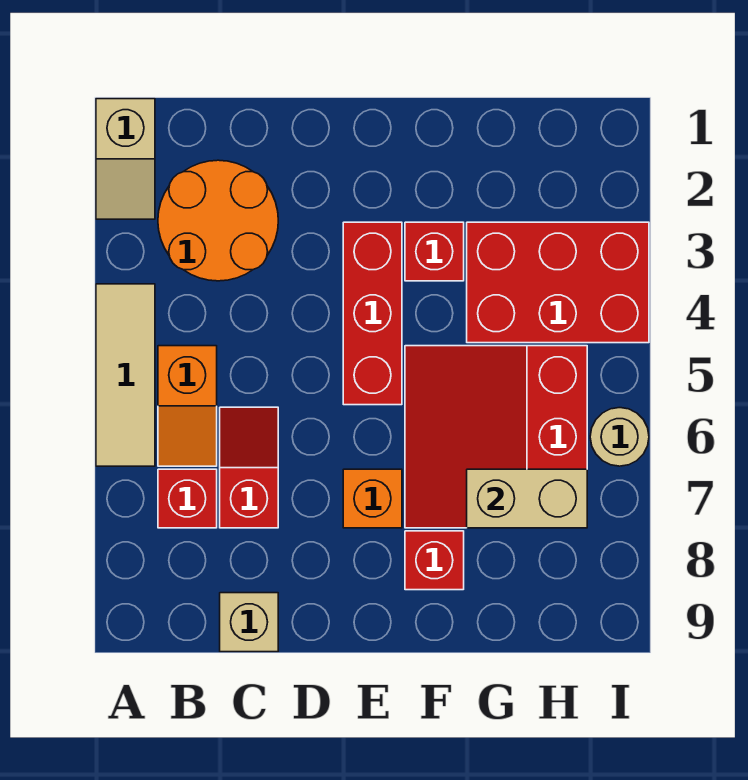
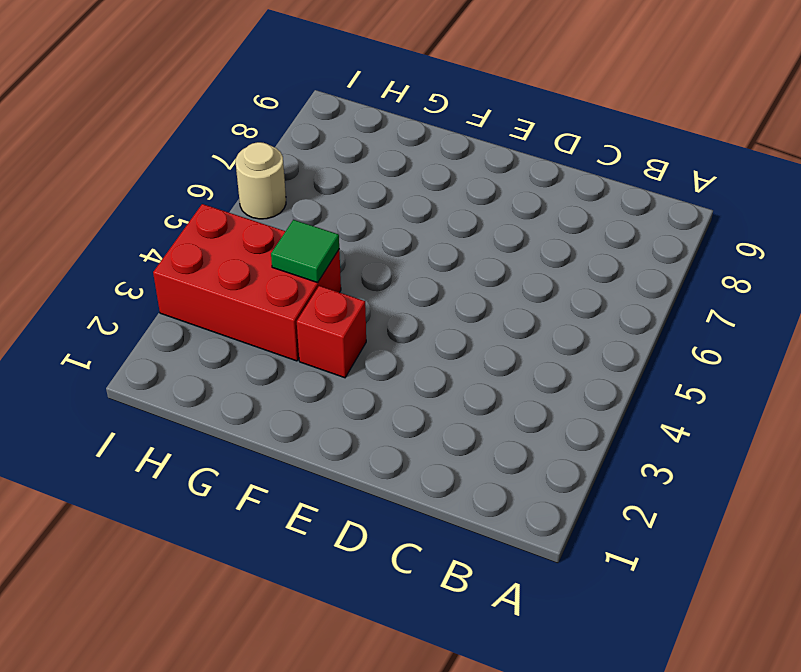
green tile G4 level 2 -> none
none -> tan slope A1:A2 level 1 top 1
none -> tan tile A4:A6 level 1
none -> orange round brick B2:C3 level 1

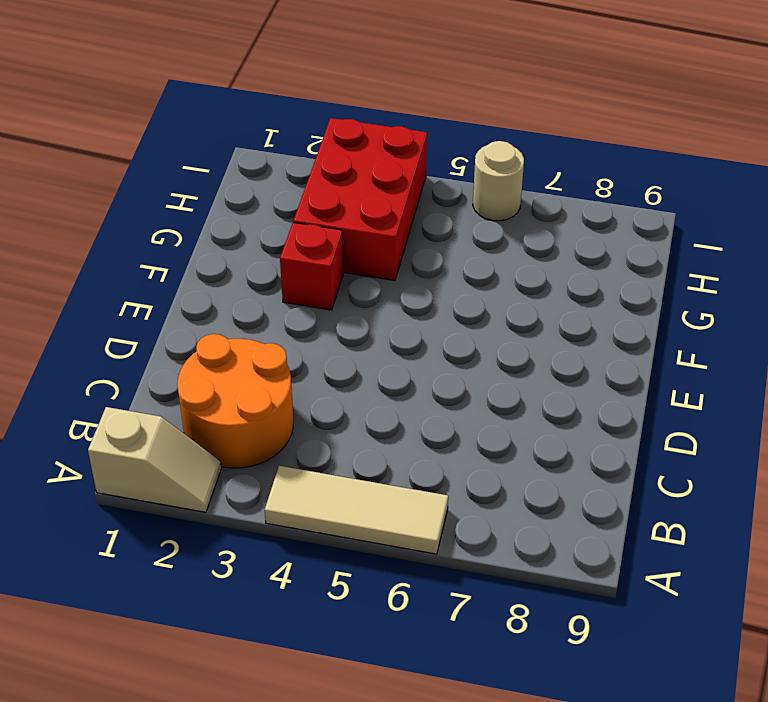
none -> orange slope B5:B6 level 1 top 5
none -> red brick B7 level 1
none -> red slope C6:C7 level 1 top 7

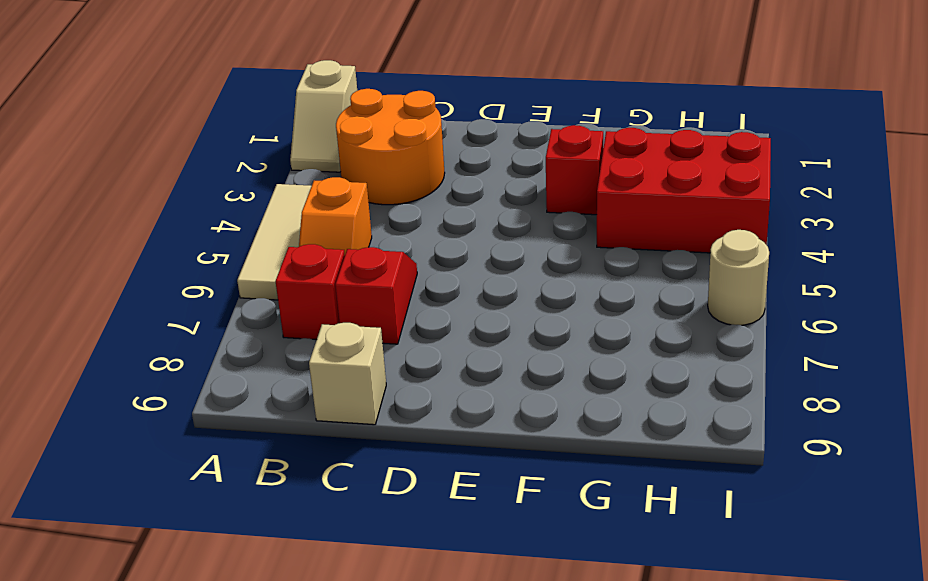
none -> red brick E3:E5 level 1
none -> orange brick E7 level 1
none -> red slope F5:H7 level 1 top H

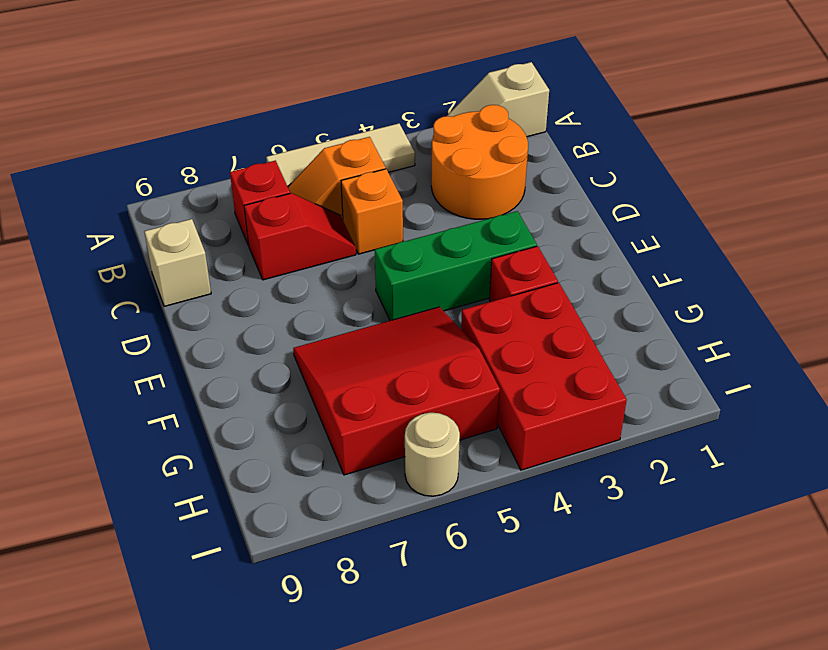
orange brick C5 level 1 -> orange brick E7 level 1
green brick E3:E5 level 1 -> red brick E3:E5 level 1
none -> red brick F8 level 1
none -> tan brick G7:H7 level 2

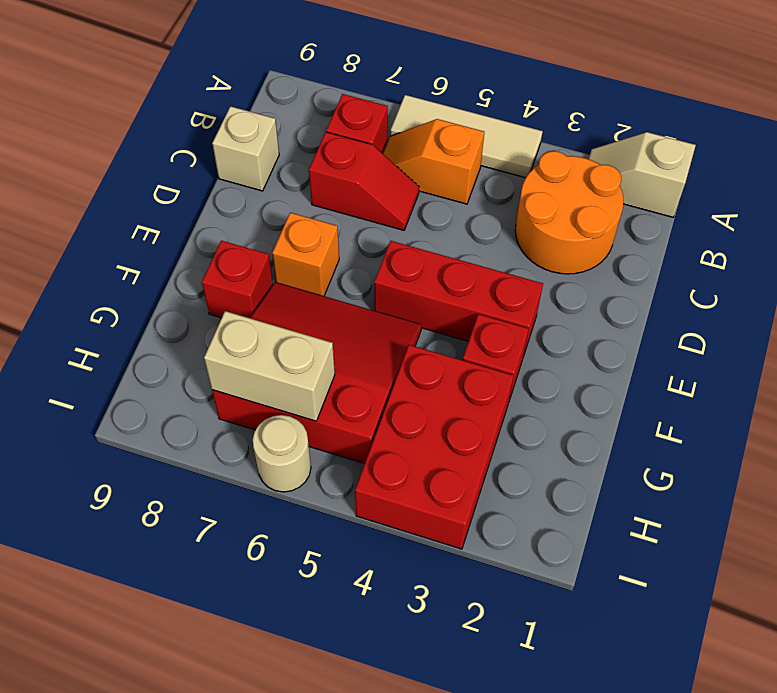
tan brick H6:H7 level 2 -> tan brick G7:H7 level 2

